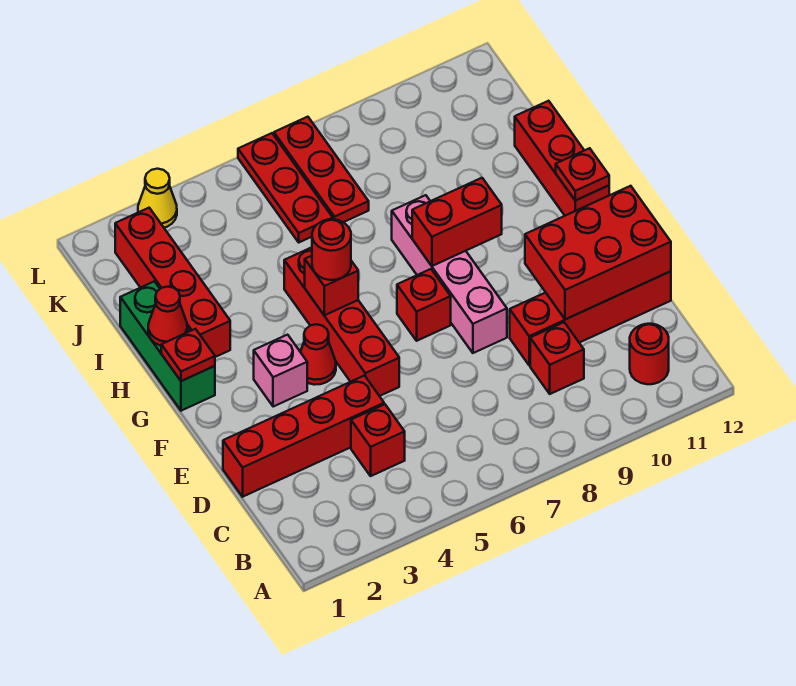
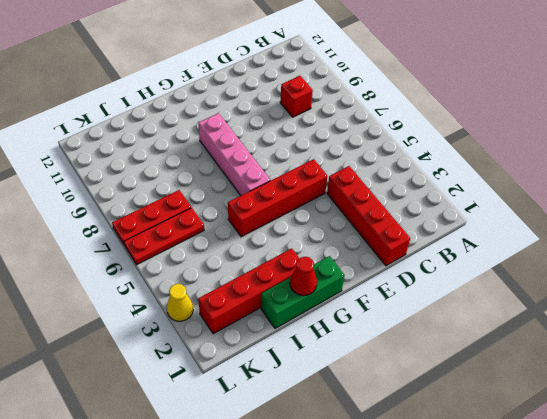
pink brick G6:G9 level 1 -> pink brick E8:H8 level 1
none -> red round brick B11 level 1
none -> red brick C4 level 1
none -> red brick D9:D12 level 1

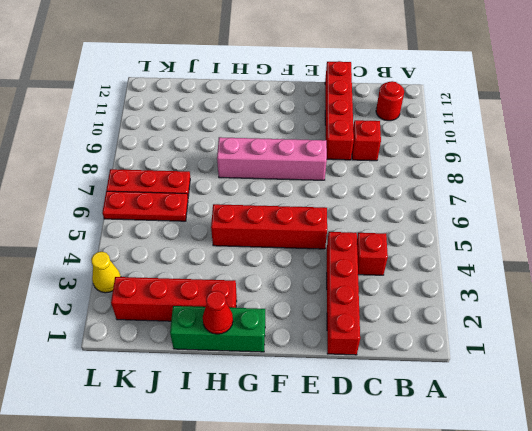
none -> pink brick F3 level 1
none -> red cone F4 level 1
none -> red brick F7 level 1

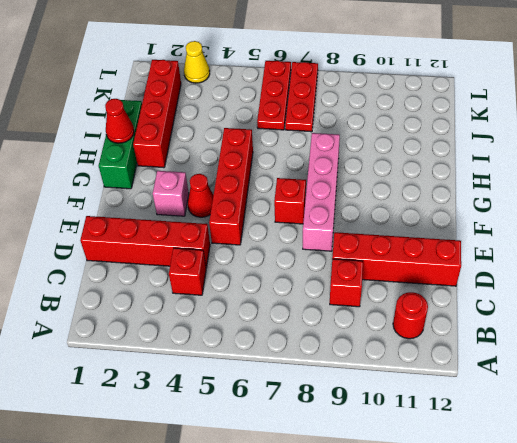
none -> red brick G12:I12 level 1
none -> red brick D10:E12 level 2
none -> red plate G1 level 2

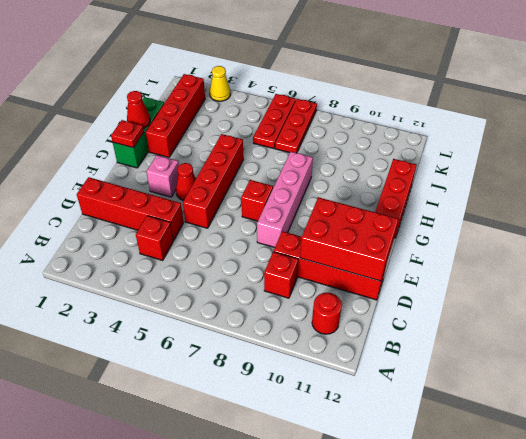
none -> red brick G5 level 2
none -> red brick G8:G9 level 2
none -> red plate G12 level 2

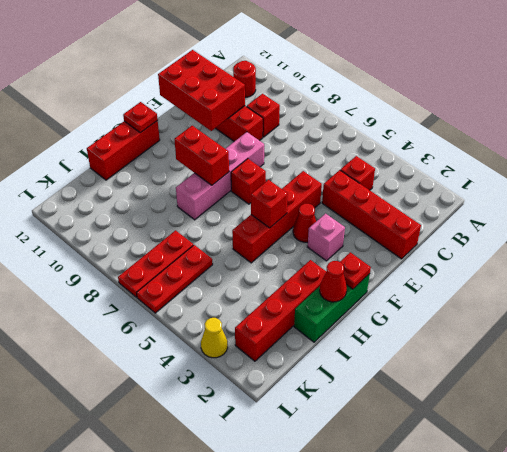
none -> red round brick G5 level 3

